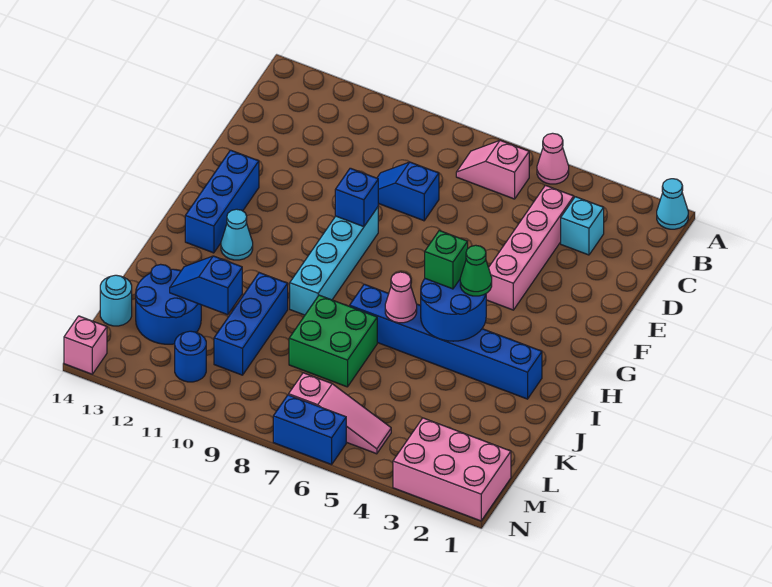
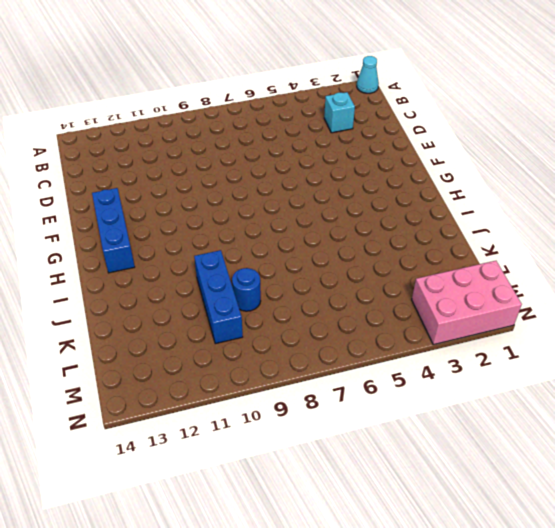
blue round brick K9 level 1 -> blue round brick M11 level 1
none -> pink cone A5 level 1
none -> pink slope B6:B7 level 1 top 6
none -> pink brick C4:F4 level 1

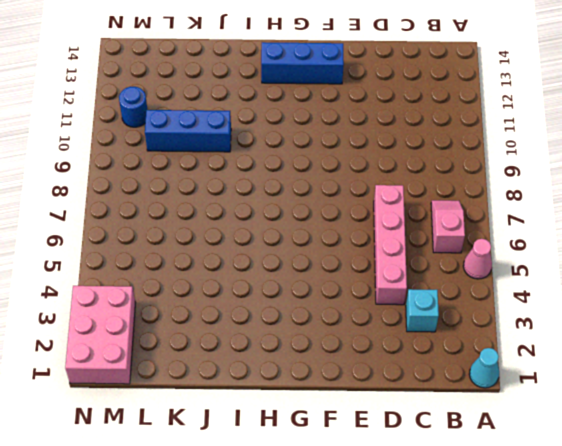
pink brick D4:D7 level 1 -> pink brick C4:F4 level 1
none -> blue slope D8:D9 level 1 top 8
none -> cyan brick F9:I9 level 1
none -> cyan cone H12 level 1

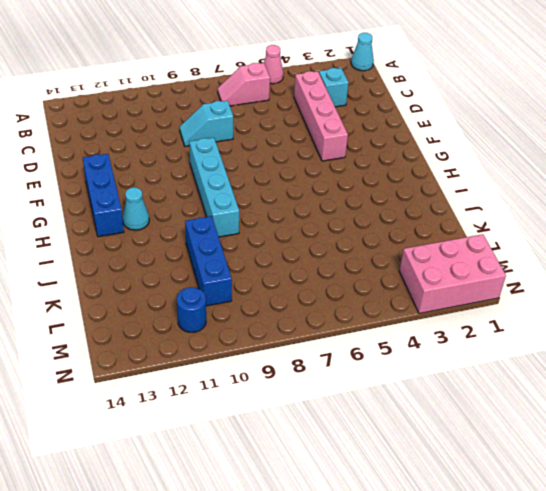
cyan slope D8:D9 level 1 top 8 -> blue slope D8:D9 level 1 top 8
none -> blue brick I2:I7 level 1
none -> green brick J7:K8 level 1
none -> blue round brick K12:L13 level 1

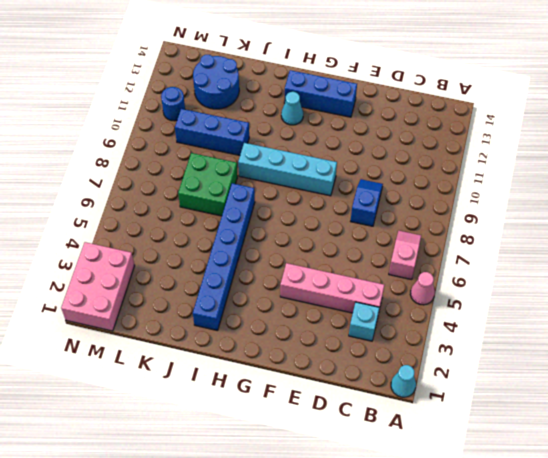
none -> cyan round brick L14 level 1
none -> pink slope M5:M7 level 1 top 7
none -> blue brick N6:N7 level 1

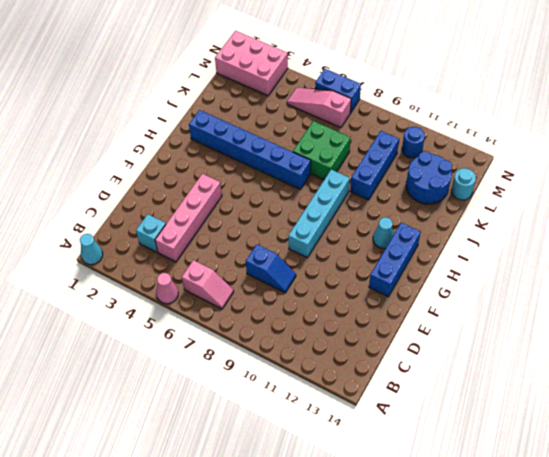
none -> pink brick N14 level 1
none -> blue brick F9 level 2
none -> blue round brick H4:I5 level 2

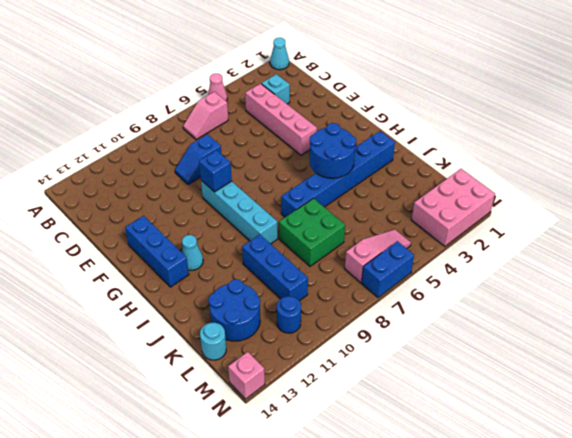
none -> pink cone I6 level 2
none -> blue slope K11:K12 level 2 top 11
none -> green cone H4 level 3

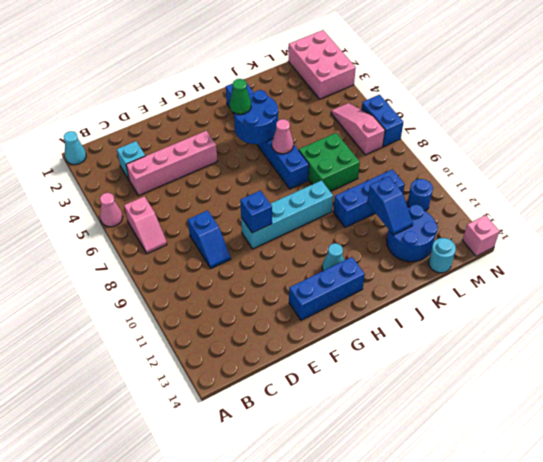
none -> green brick H5 level 3

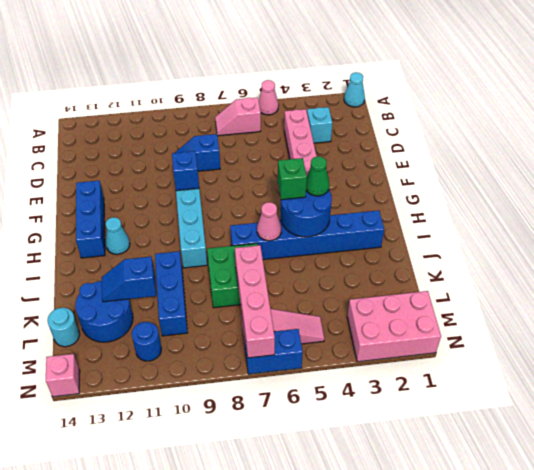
pink brick K7:N7 level 2 -> none

